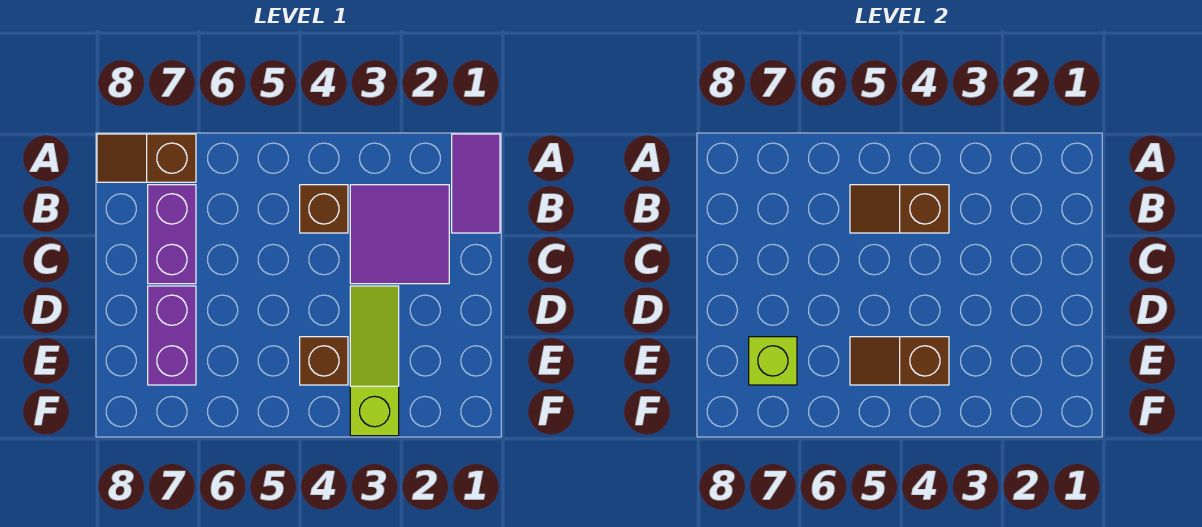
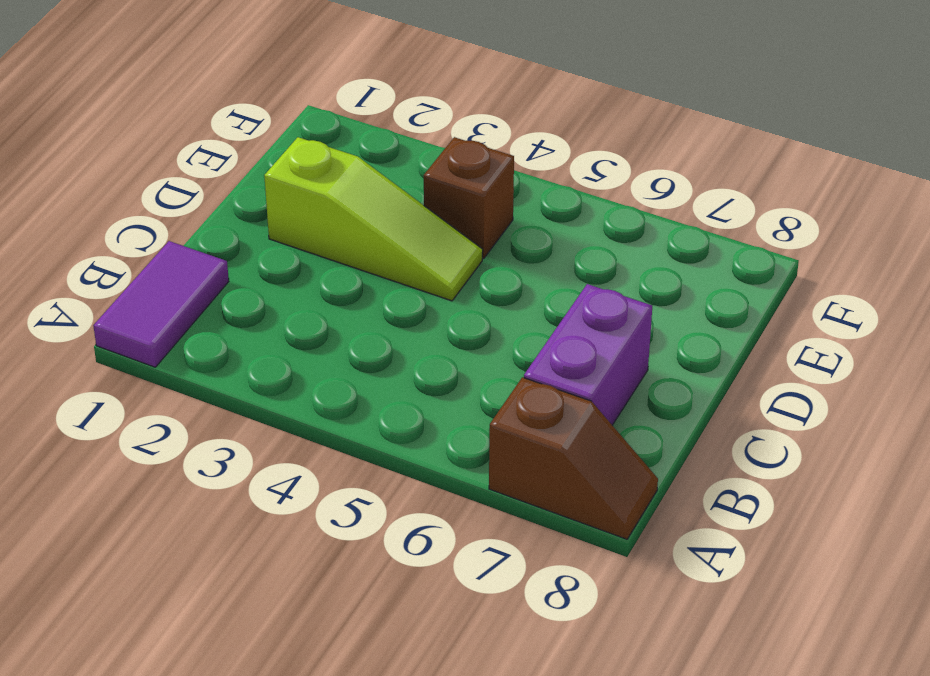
lime slope D2:D4 level 1 top 2 -> lime slope D3:F3 level 1 top F
none -> purple tile B2:C3 level 1
none -> brown brick B4 level 1

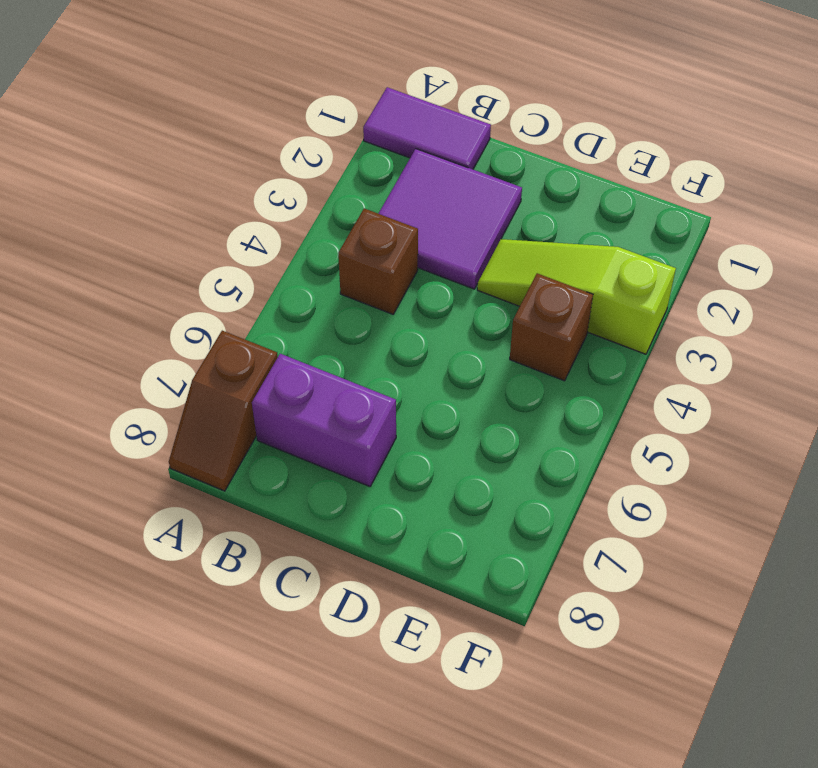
none -> purple brick D7:E7 level 1
none -> brown slope B4:B5 level 2 top 4

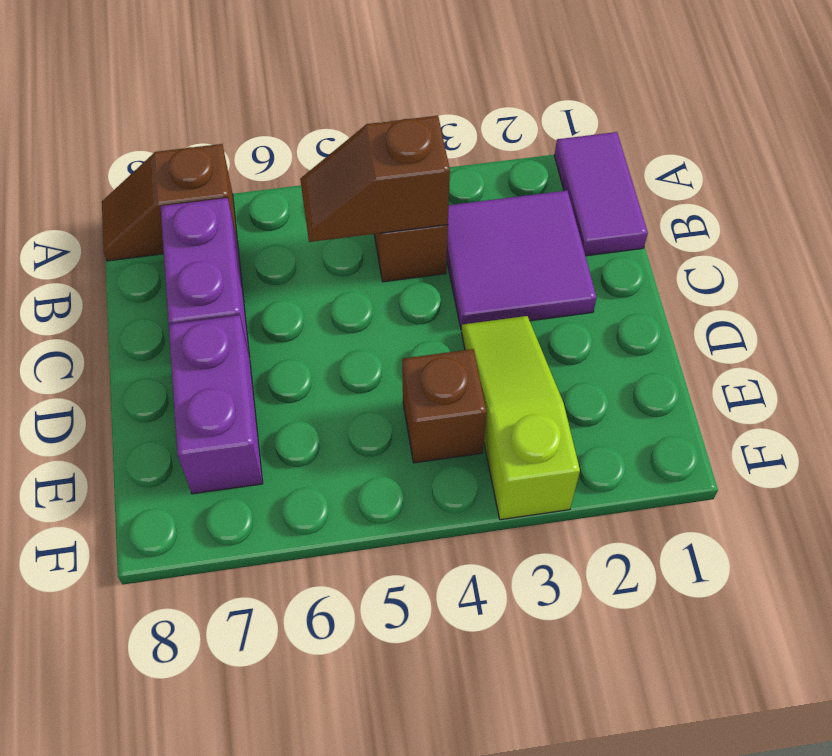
none -> brown slope E4:E5 level 2 top 4
none -> lime brick E7 level 2

